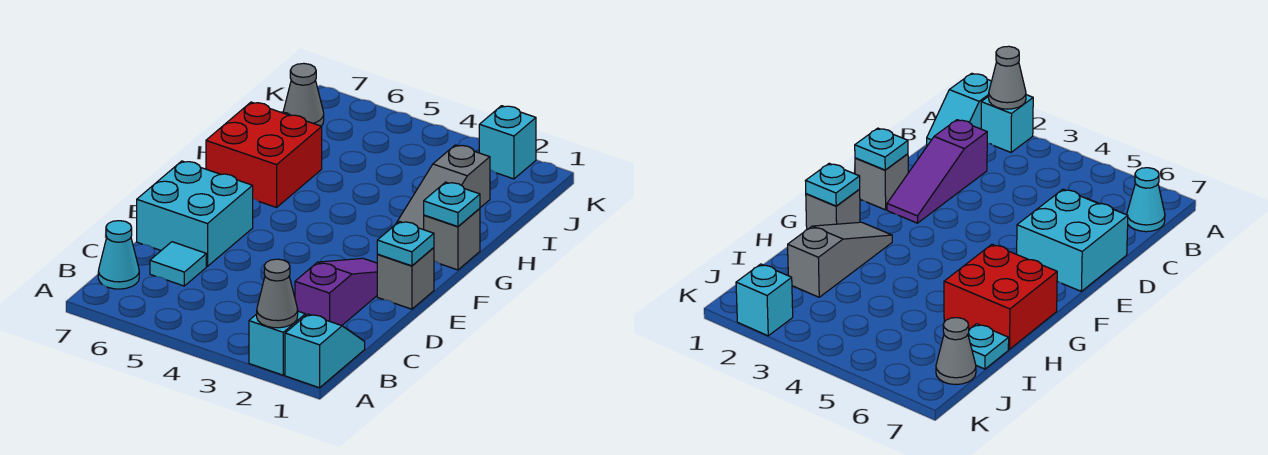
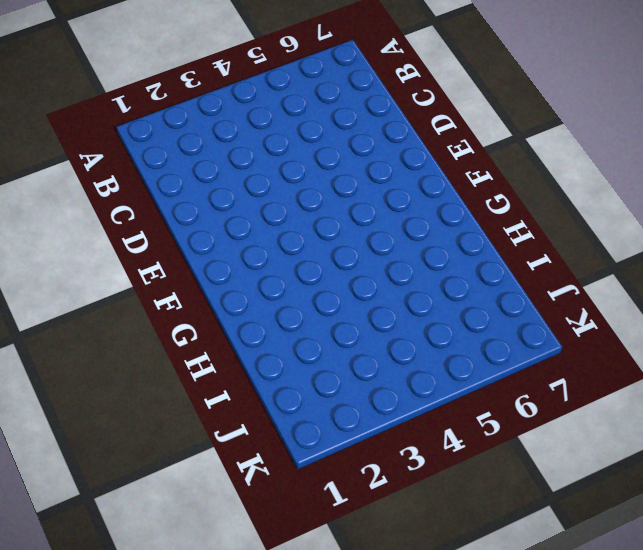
none -> cyan slope A1:B1 level 1 top A
none -> cyan brick A2 level 1
none -> cyan cone B7 level 1

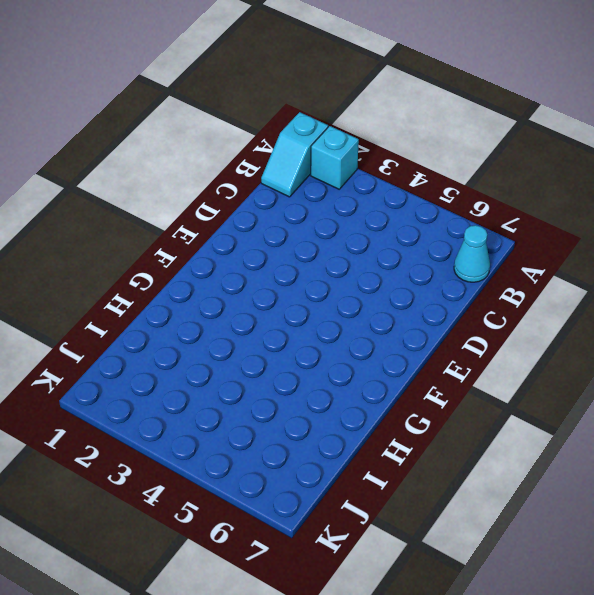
none -> purple slope C2:E2 level 1 top C
none -> cyan tile C6 level 1
none -> cyan brick D6:E7 level 1

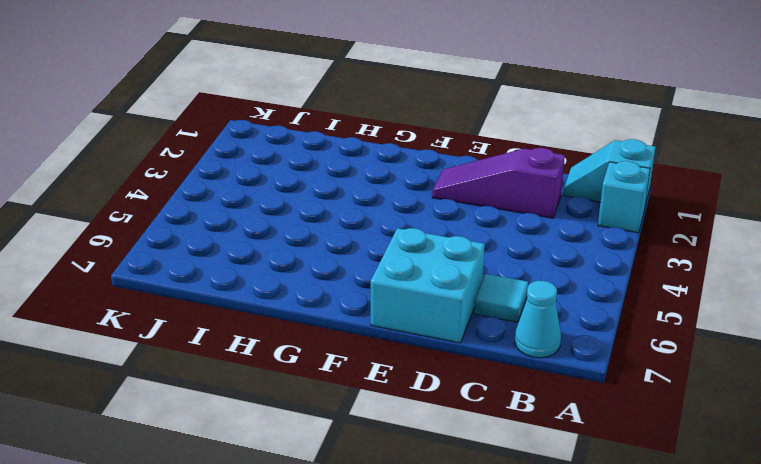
none -> grey brick E1 level 1
none -> grey brick G1 level 1
none -> grey slope G2:I2 level 1 top I

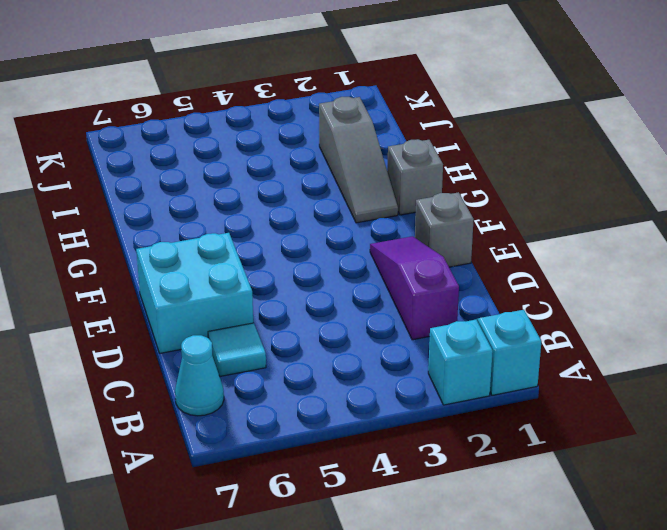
none -> red brick G6:H7 level 1
none -> cyan plate I7 level 1
none -> grey cone J7 level 1

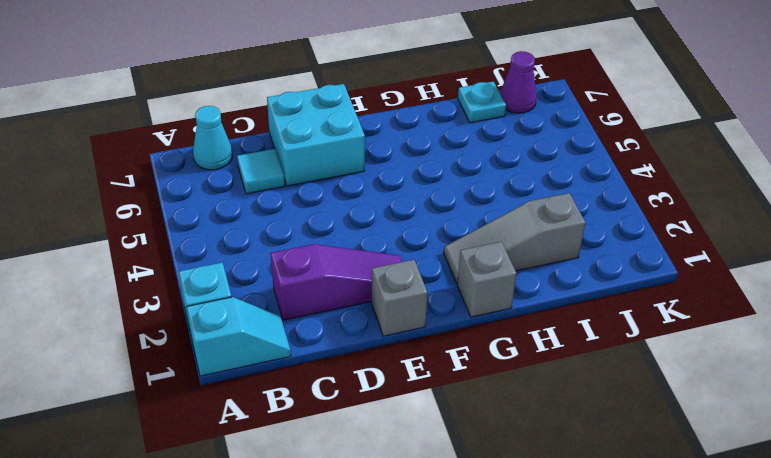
purple cone J7 level 1 -> grey cone J7 level 1
none -> red brick G6:H7 level 1
none -> cyan brick K2 level 1
none -> grey cone A2 level 2

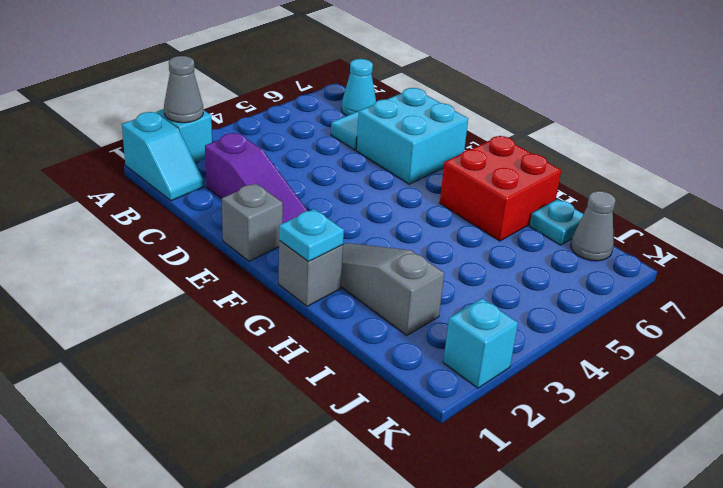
none -> cyan plate E1 level 2

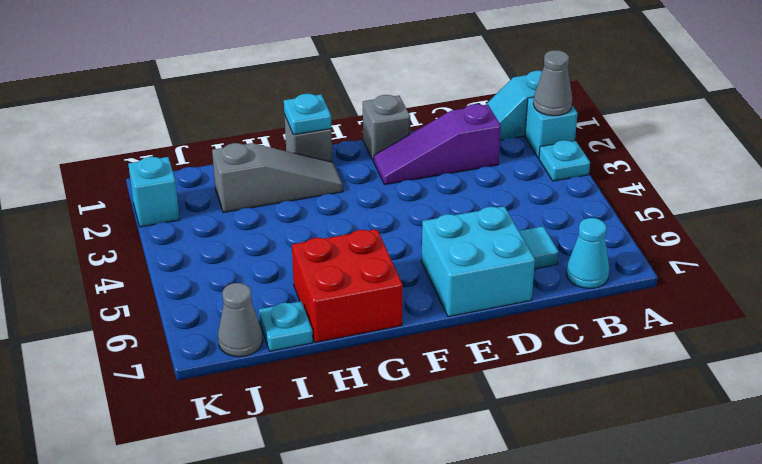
cyan plate A3 level 1 -> cyan plate E1 level 2

